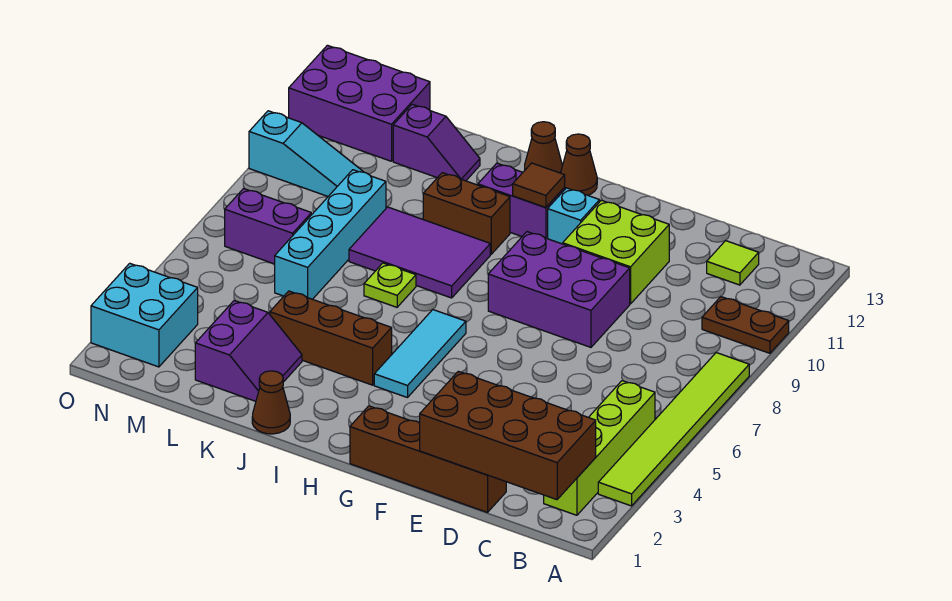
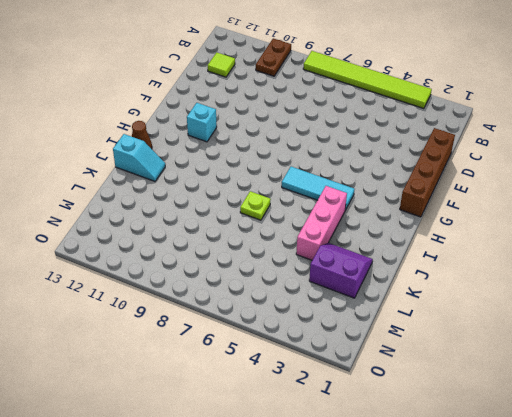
pink brick I4:K4 level 1 -> brown brick I4:K4 level 1
cyan slope J12:J13 level 1 top 13 -> none
none -> lime brick B2:B5 level 1
none -> purple brick E8:G9 level 1
none -> lime brick E10:F11 level 1

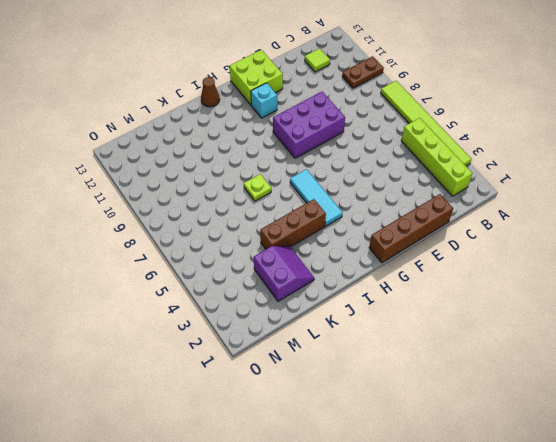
lime brick F12:G13 level 1 -> lime brick E10:F11 level 1
none -> purple brick H11:I11 level 1
none -> brown cone H13 level 1
none -> purple tile I8:K9 level 1

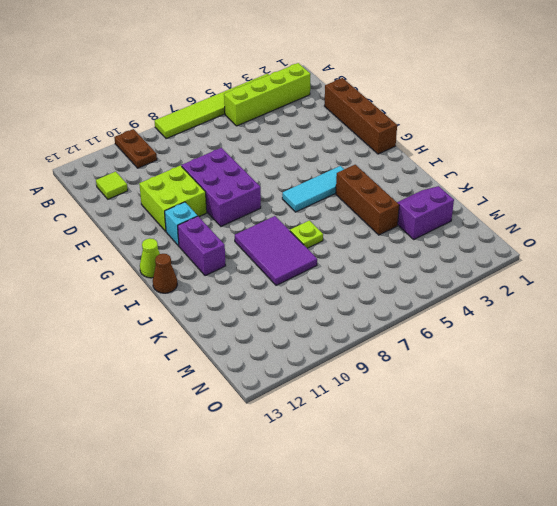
lime cone H13 level 1 -> brown cone H13 level 1
none -> brown brick I10:J10 level 1
none -> brown cone J1 level 1
none -> purple slope K12:L12 level 1 top L

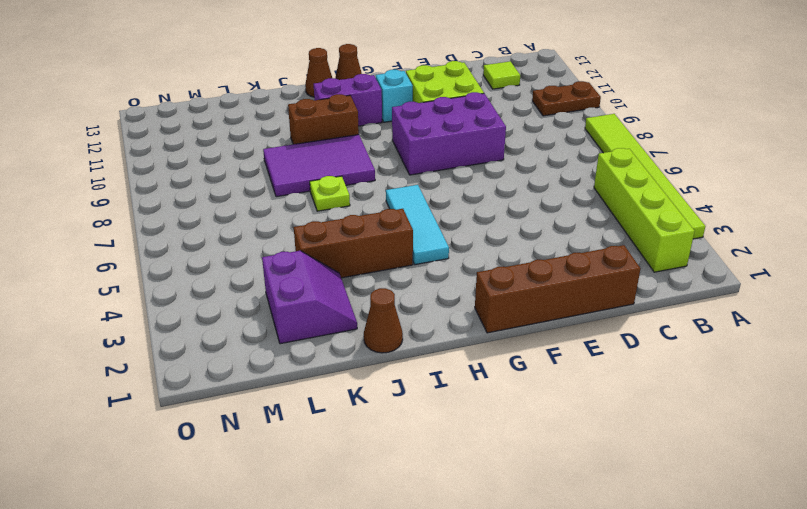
none -> purple slope K12:L12 level 1 top L
none -> cyan brick L6:L9 level 1
none -> purple brick M7:N7 level 1

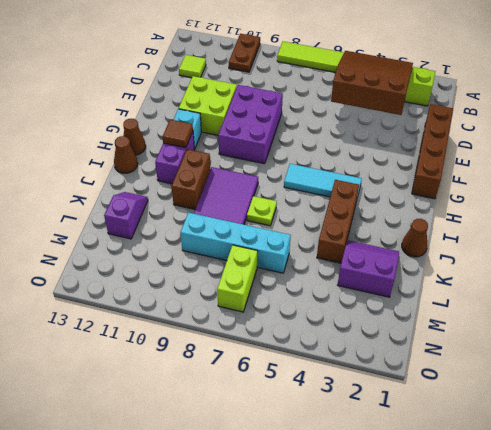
brown slope B3:D5 level 2 top D -> none
lime brick M7:N7 level 1 -> purple brick M7:N7 level 1
none -> cyan slope M10:O10 level 1 top O
none -> purple brick M12:O13 level 1
none -> cyan brick N2:O3 level 1

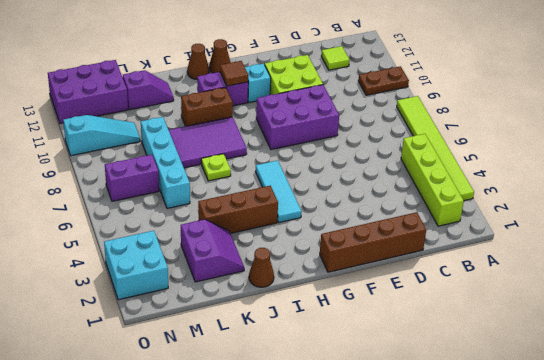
none -> brown brick B1:E2 level 2

